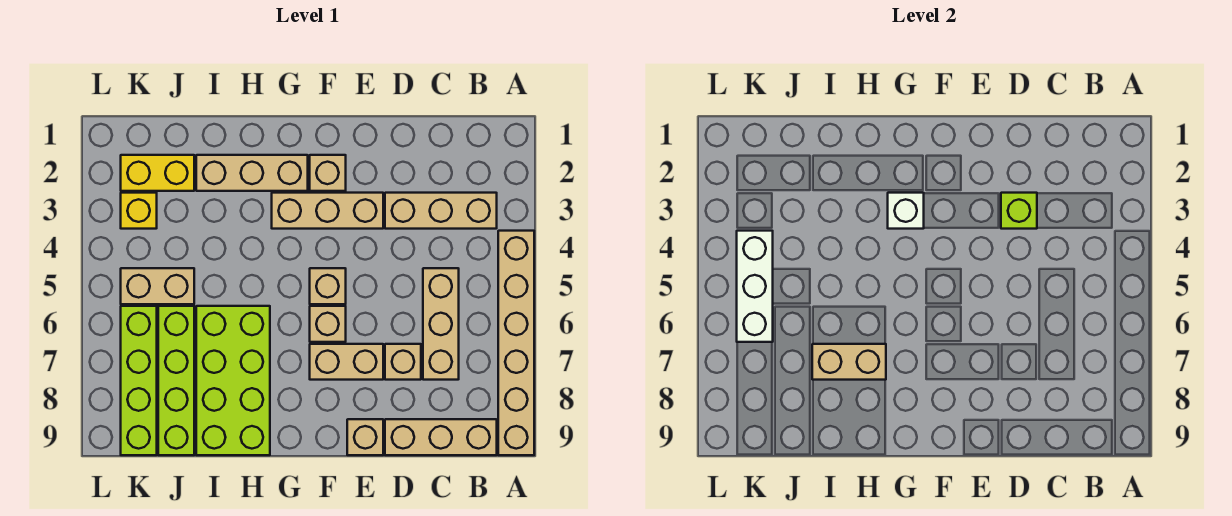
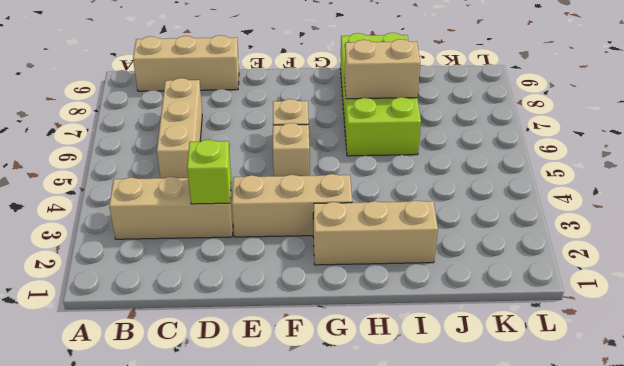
none -> tan brick A4:A9 level 1
none -> tan brick D7 level 1
none -> tan brick E7:F7 level 1

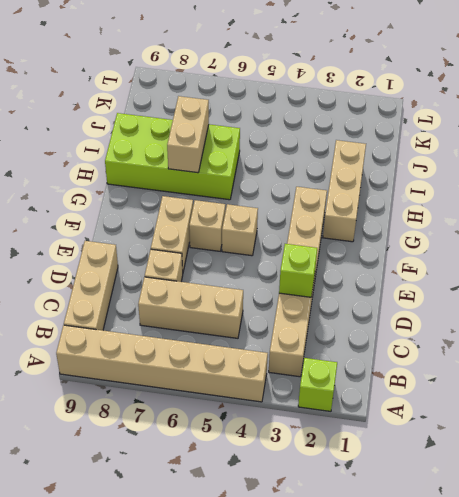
lime brick A2 level 1 -> none
none -> tan brick E9 level 1
none -> tan brick F2 level 1
none -> yellow brick J2:K2 level 1

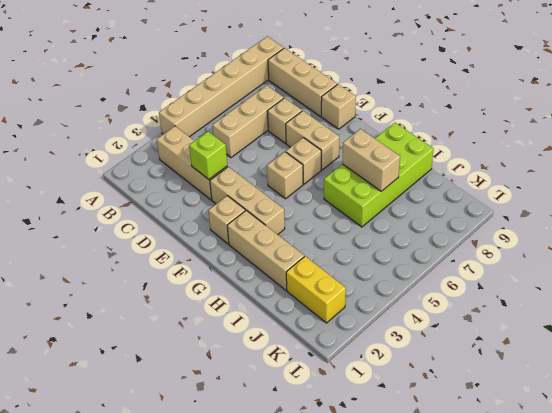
none -> tan brick J5:K5 level 1
none -> lime brick J6:J9 level 1
none -> yellow brick K3 level 1

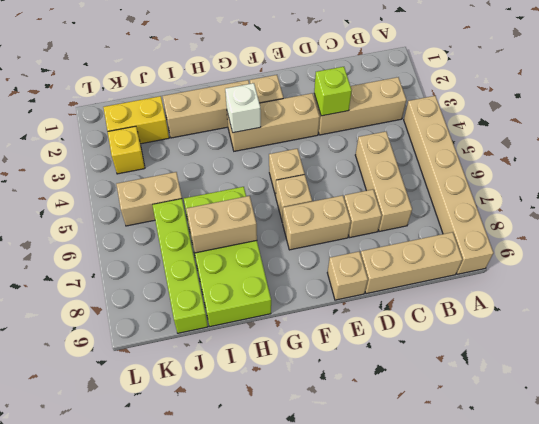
none -> lime brick K6:K9 level 1
none -> white brick K4:K6 level 2

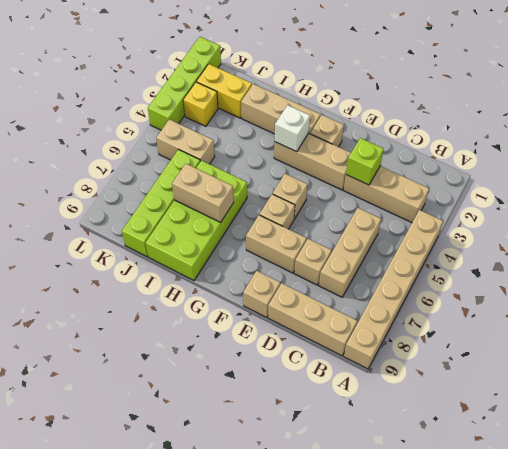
lime brick L1:L4 level 1 -> lime brick K6:K9 level 1
none -> white brick K4:K6 level 2

